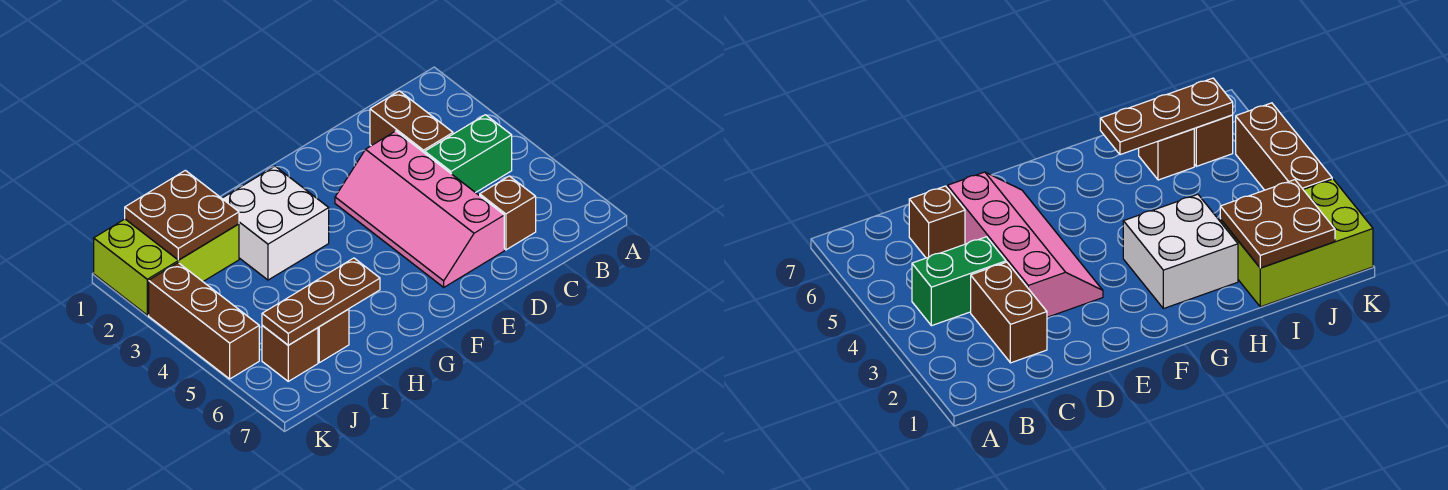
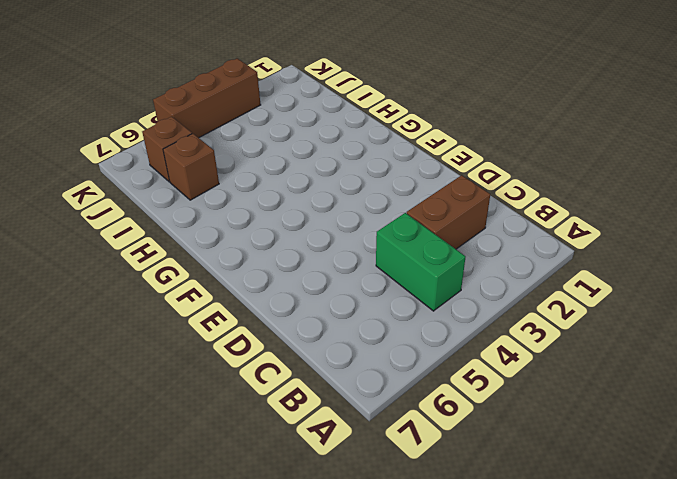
none -> brown brick C6 level 1
none -> pink slope D3:E6 level 1 top D

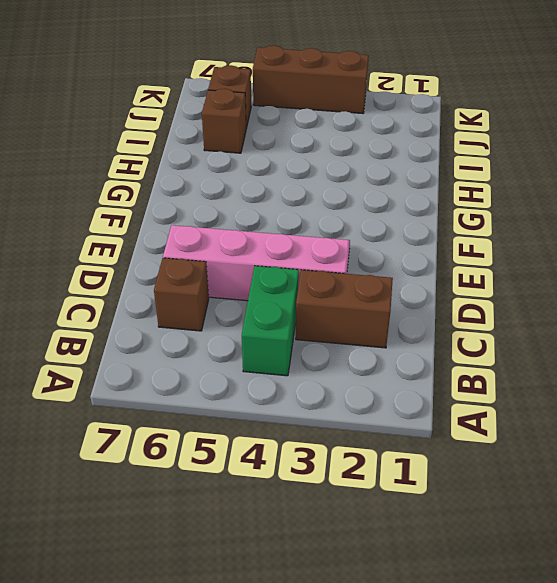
none -> white brick G2:H3 level 1
none -> lime brick I1:K2 level 1

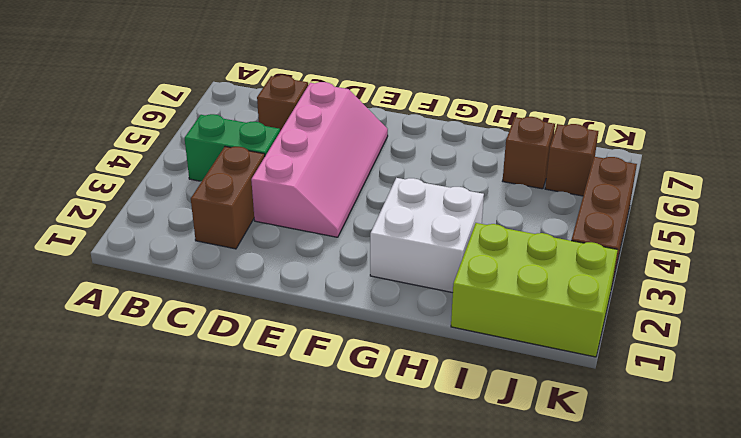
none -> brown plate H6:J6 level 2
none -> brown plate I1:J2 level 2

